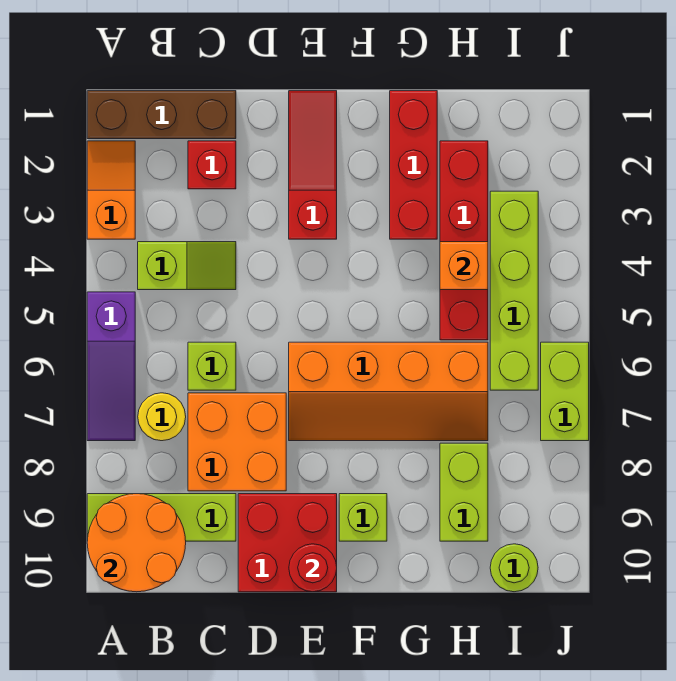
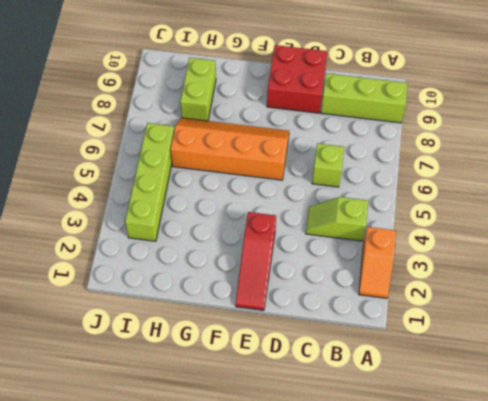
none -> brown brick A1:C1 level 1
none -> purple slope A5:A7 level 1 top 5
none -> yellow round brick B7 level 1

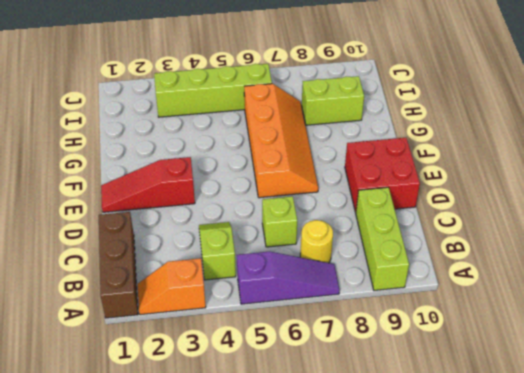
none -> red brick C2 level 1
none -> orange brick C7:D8 level 1
none -> lime brick F9 level 1

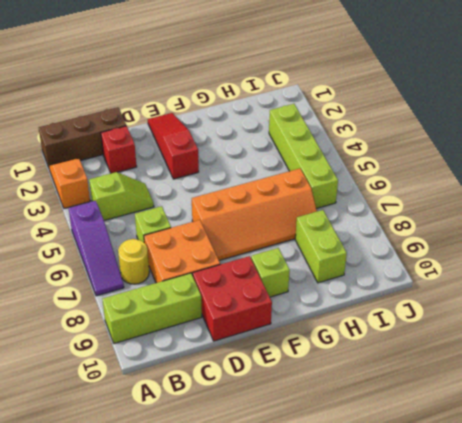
none -> red brick G1:G3 level 1
none -> red brick H2:H5 level 1
none -> lime round brick I10 level 1

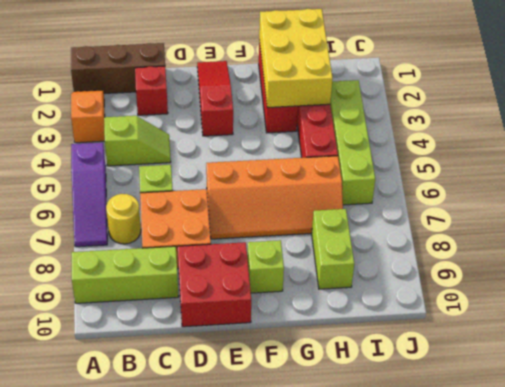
yellow brick G1:H3 level 2 -> none
none -> lime round brick I10 level 1
none -> lime brick J6:J7 level 1
none -> orange round brick A9:B10 level 2

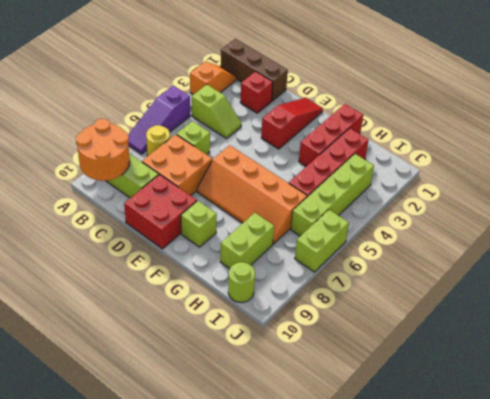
none -> red round brick E10 level 2
none -> orange brick H4 level 2

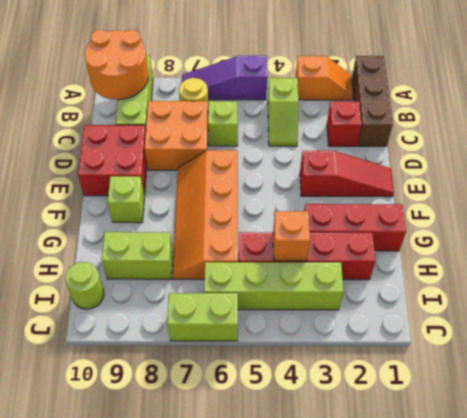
none -> red round brick E10 level 2

